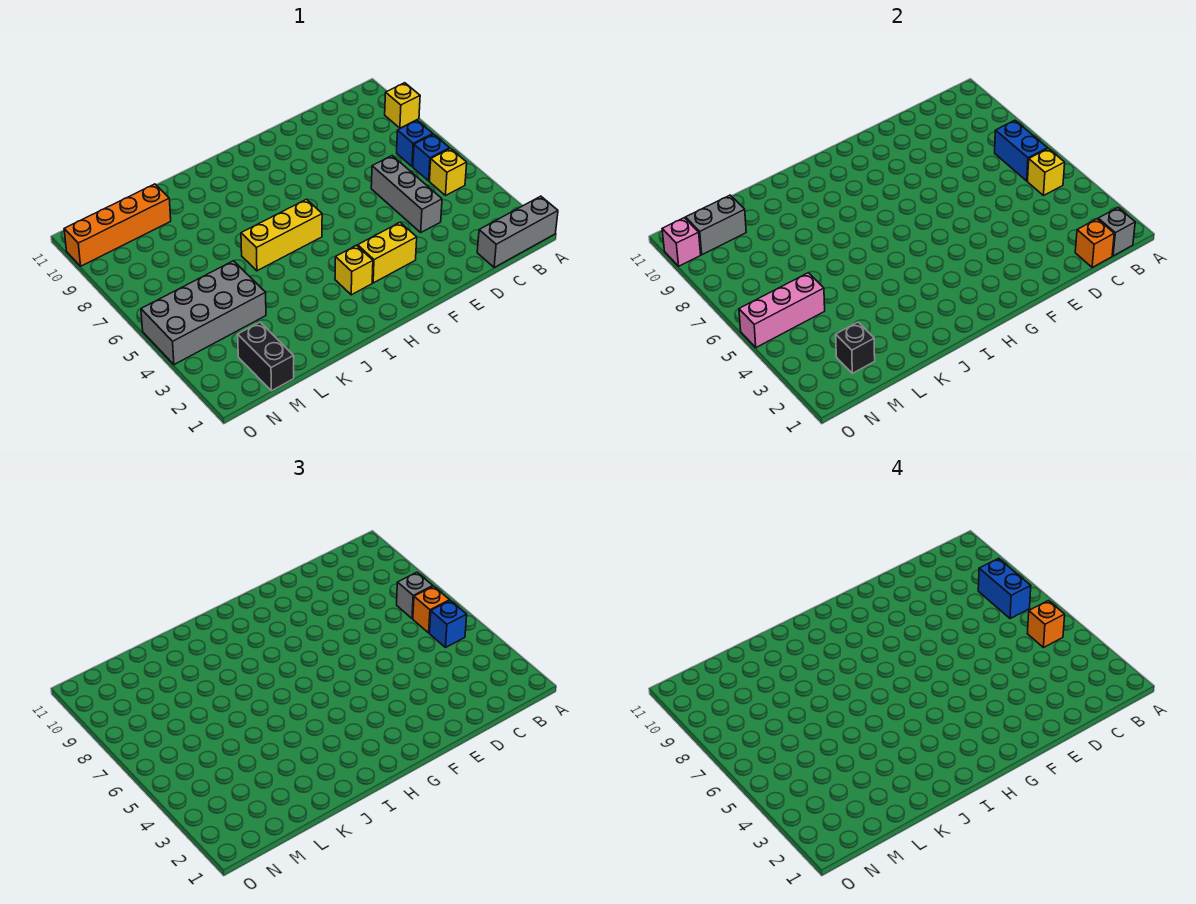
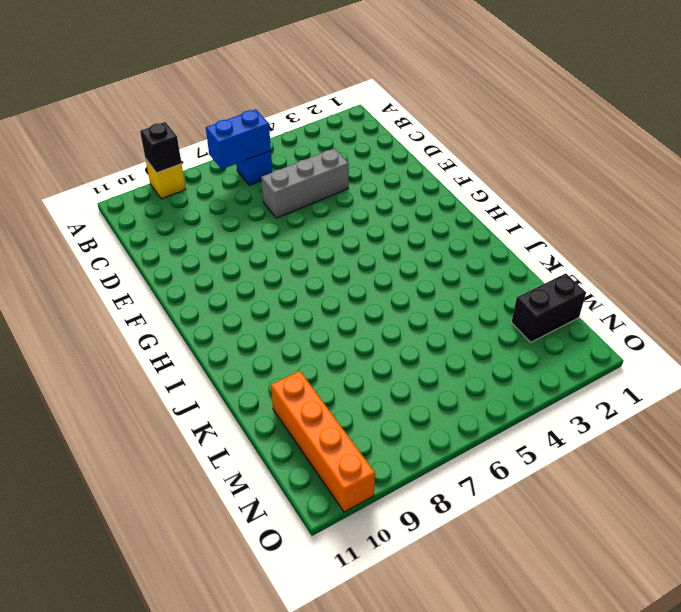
black brick A9 level 2 -> black brick M2 level 2
none -> grey brick A1:C1 level 1
none -> yellow brick B5 level 1
none -> blue brick B7 level 1

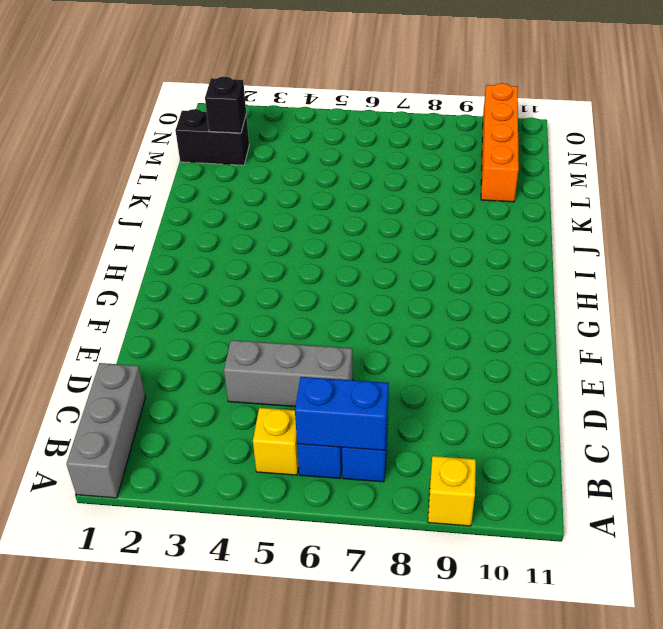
none -> yellow brick F3:G3 level 1
none -> yellow brick H3 level 1
none -> yellow brick H6:J6 level 1

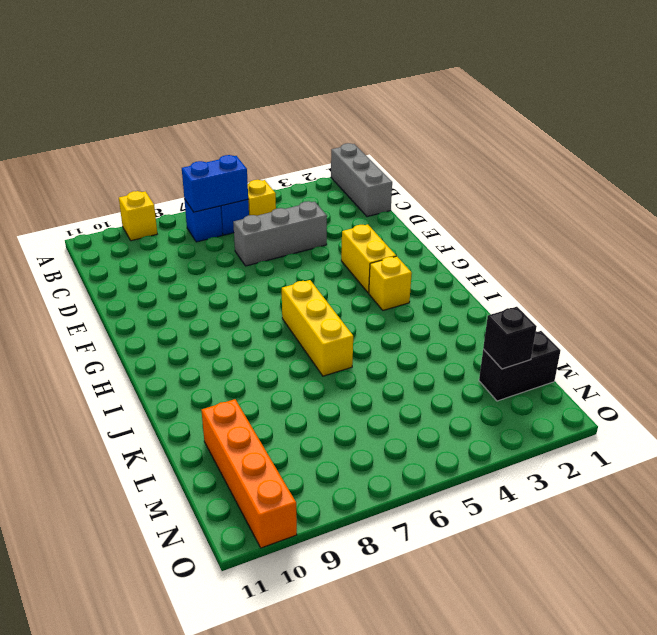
none -> grey brick L4:O5 level 1
none -> grey brick B1 level 2
none -> yellow brick B5 level 2

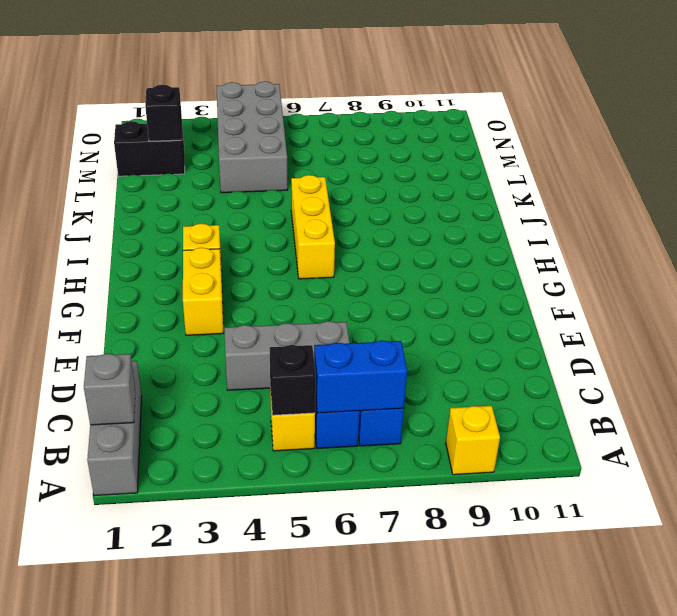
black brick B5 level 2 -> yellow brick B5 level 2
none -> orange brick L10:O10 level 1
none -> orange brick C1 level 2
none -> pink brick M5:O5 level 2

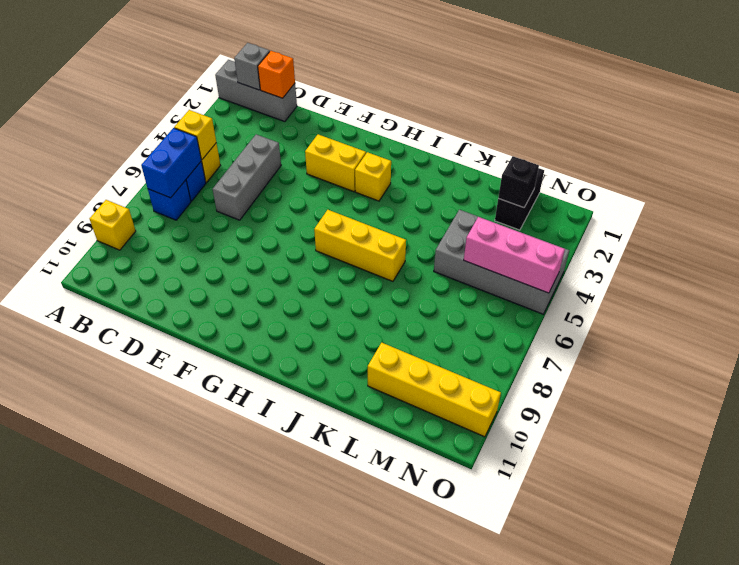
yellow brick L10:O10 level 1 -> orange brick L10:O10 level 1
none -> grey brick M10:N10 level 2
none -> pink brick O10 level 2
none -> blue brick B5 level 3

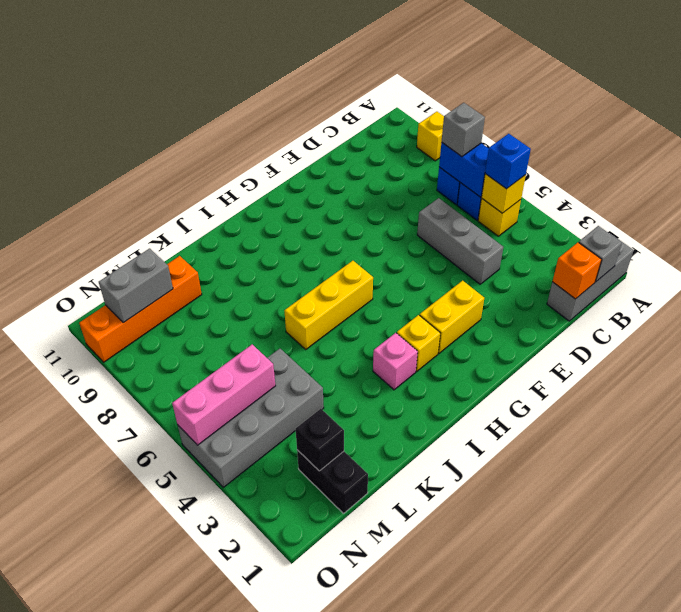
pink brick I3 level 1 -> pink brick O10 level 2
none -> orange brick B6 level 3
none -> orange brick B5 level 4
none -> blue brick B7:B8 level 4

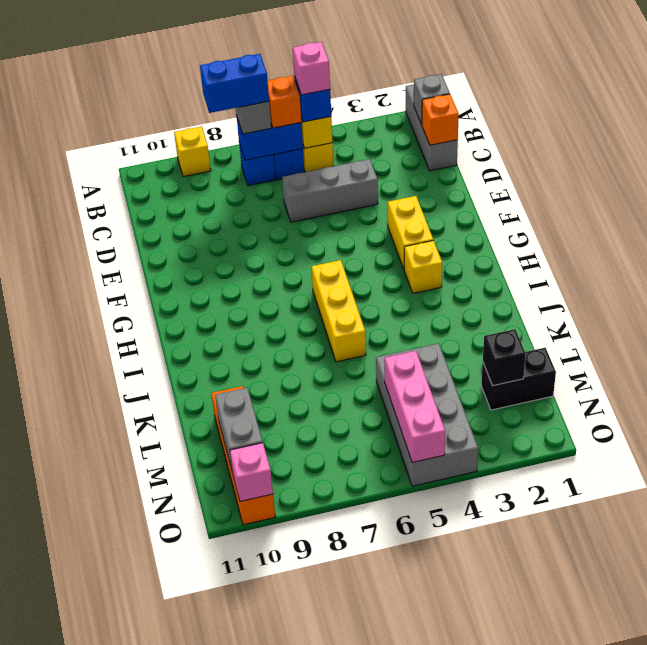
pink brick B5 level 4 -> orange brick B5 level 4

